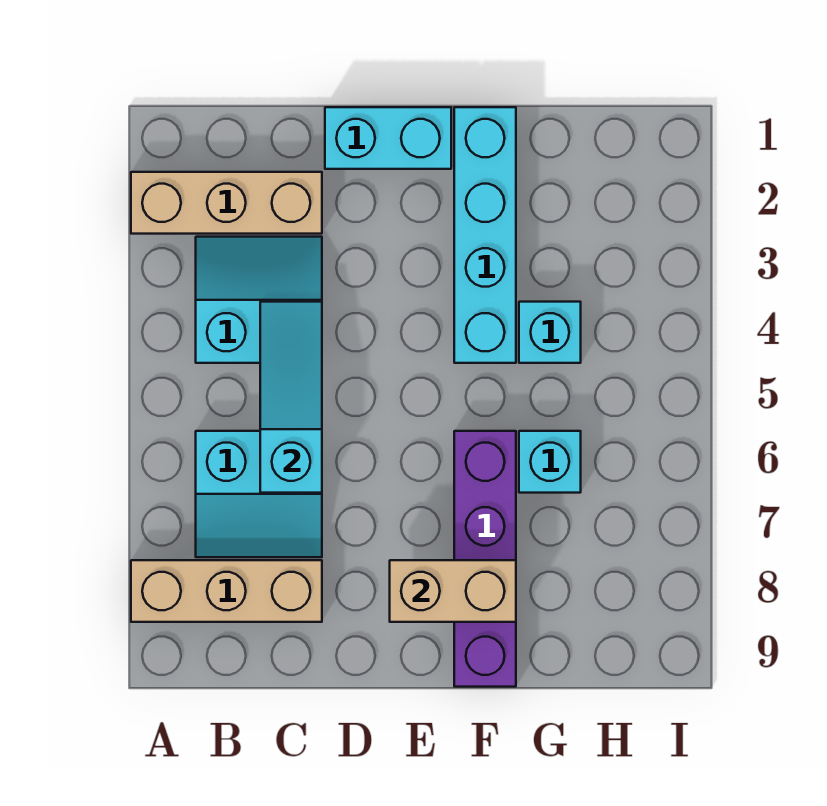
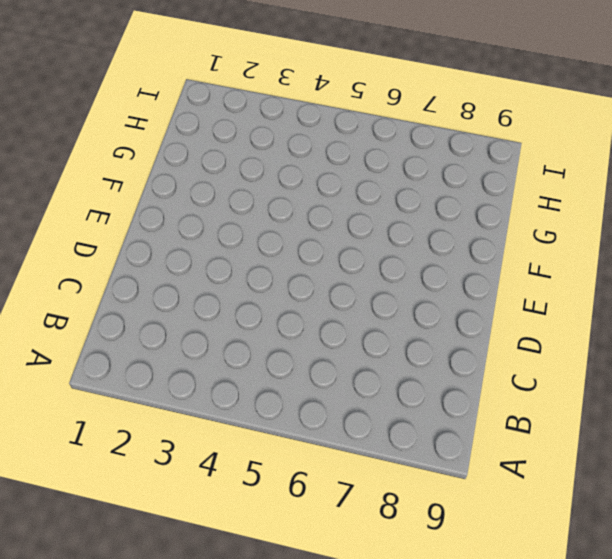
none -> tan brick A2:C2 level 1
none -> tan brick A8:C8 level 1

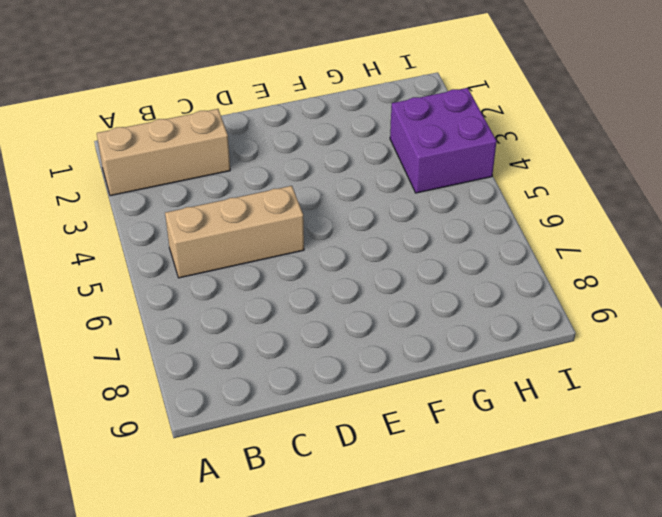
tan brick B5:D5 level 1 -> tan brick A8:C8 level 1
purple brick H3:I4 level 1 -> none
none -> cyan slope B3:C4 level 1 top 4
none -> cyan slope B6:C7 level 1 top 6

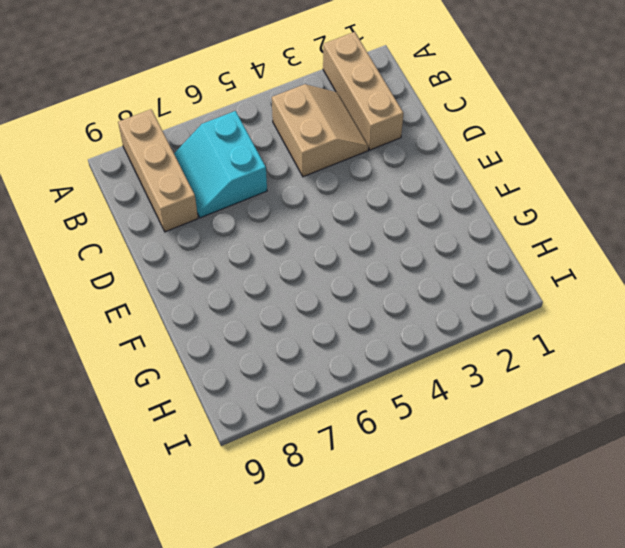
tan slope B3:C4 level 1 top 4 -> cyan slope B3:C4 level 1 top 4
none -> cyan brick D1:E1 level 1
none -> cyan brick F1:F4 level 1

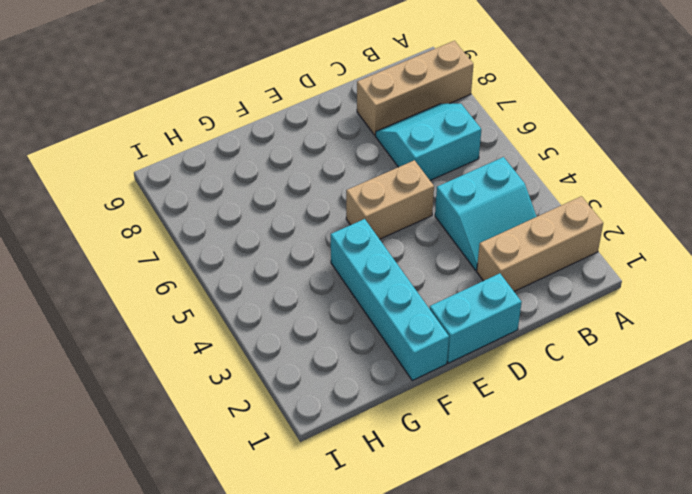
tan brick D5:E5 level 1 -> tan brick E8:F8 level 2
none -> purple brick F6:F9 level 1
none -> cyan brick G4 level 1

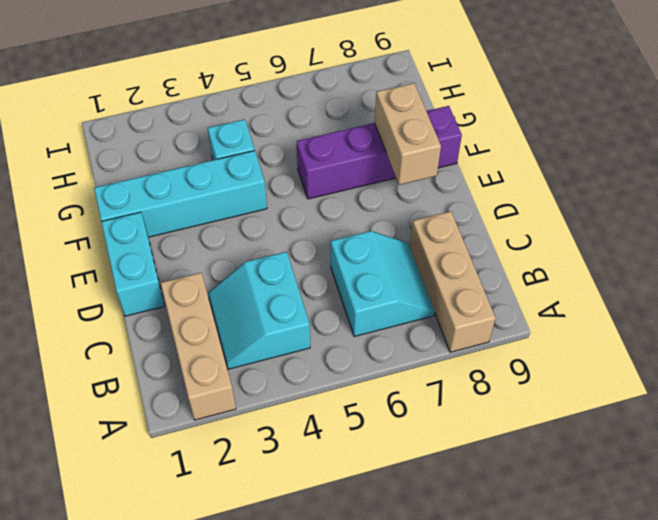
none -> cyan brick G6 level 1
none -> cyan slope C4:C6 level 2 top 6

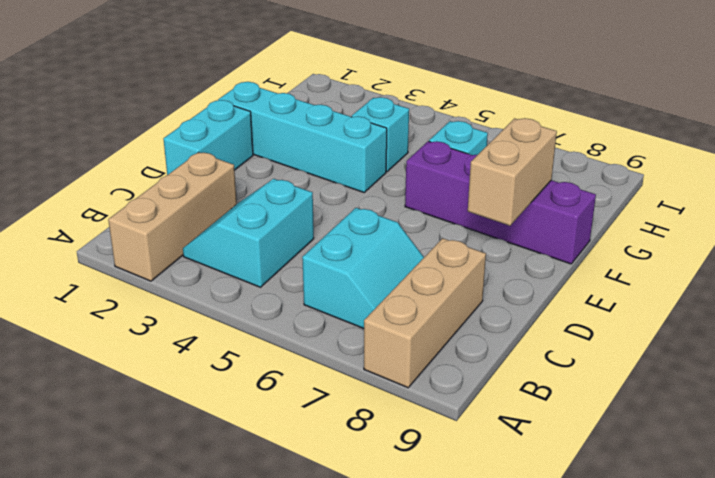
none -> cyan slope C4:C6 level 2 top 6

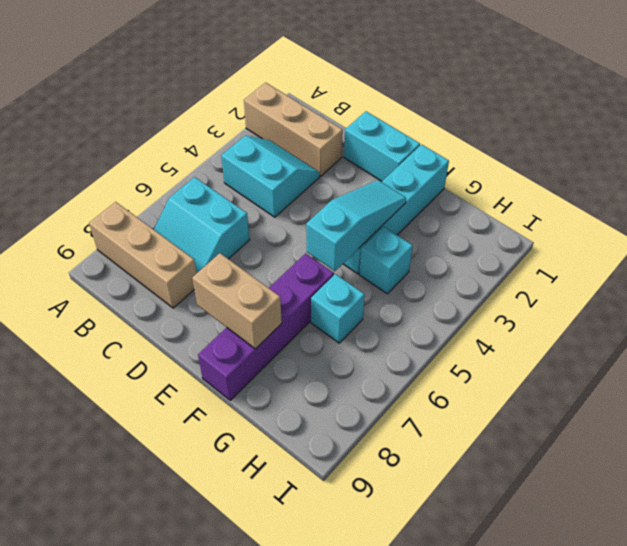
cyan slope F3:F5 level 2 top 5 -> cyan slope C4:C6 level 2 top 6

